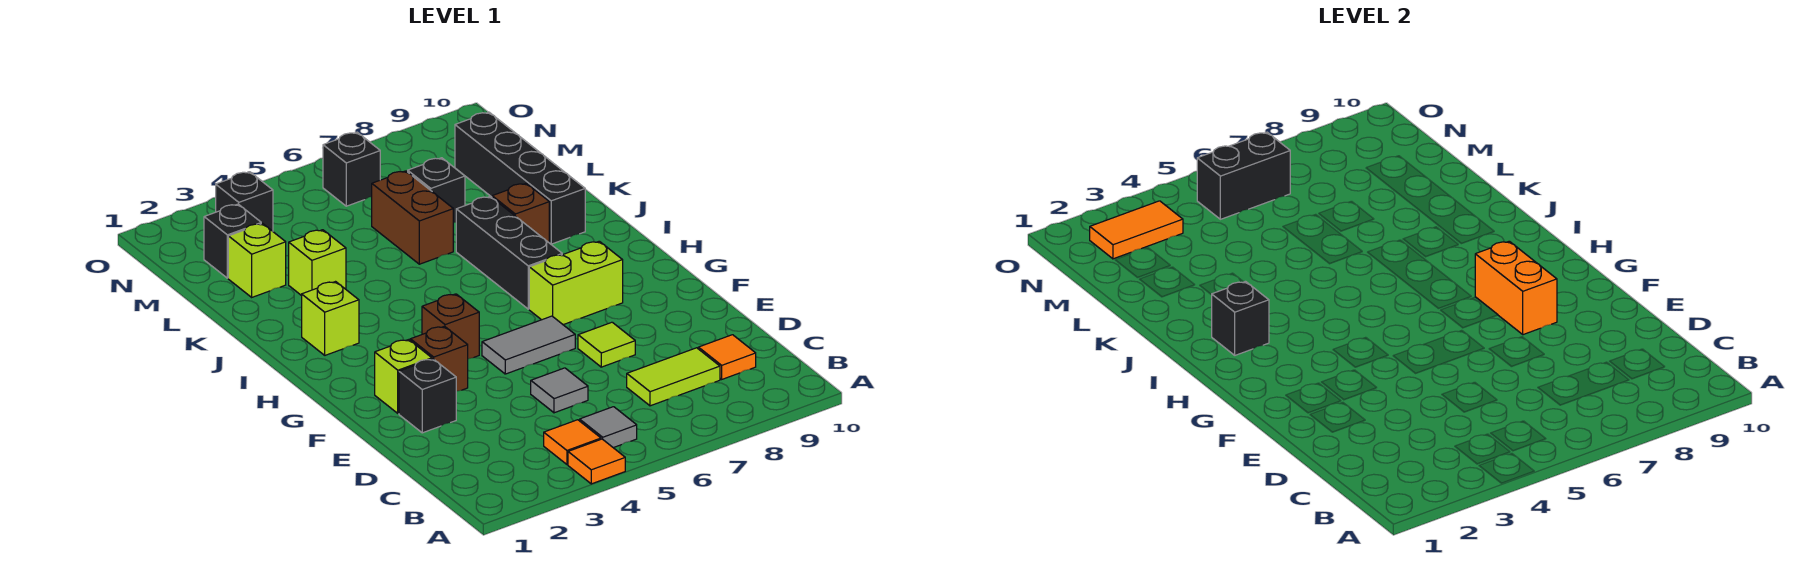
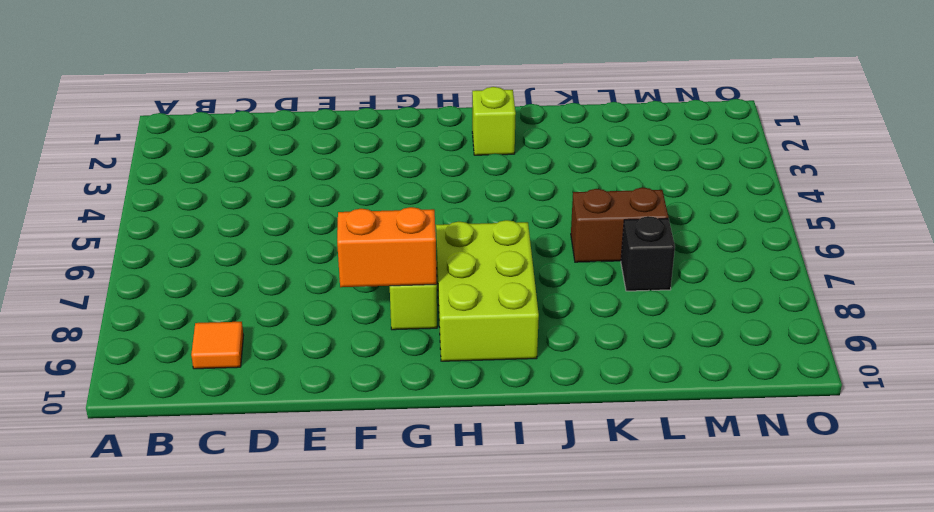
lime brick H7:I9 level 1 -> black brick H7:J7 level 1
none -> orange tile A4 level 1
none -> orange tile B4 level 1
none -> grey tile B5 level 1

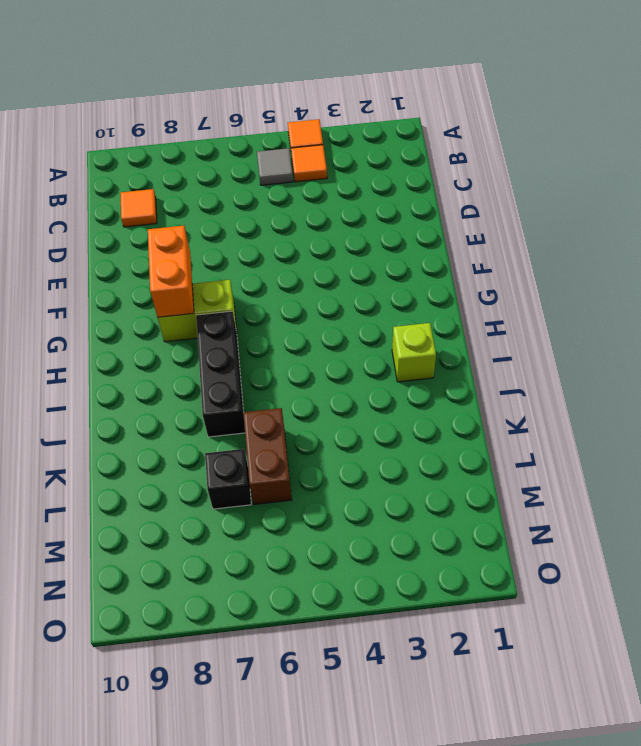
none -> lime tile C7:C8 level 1
none -> grey tile D5 level 1
none -> black brick E2 level 1

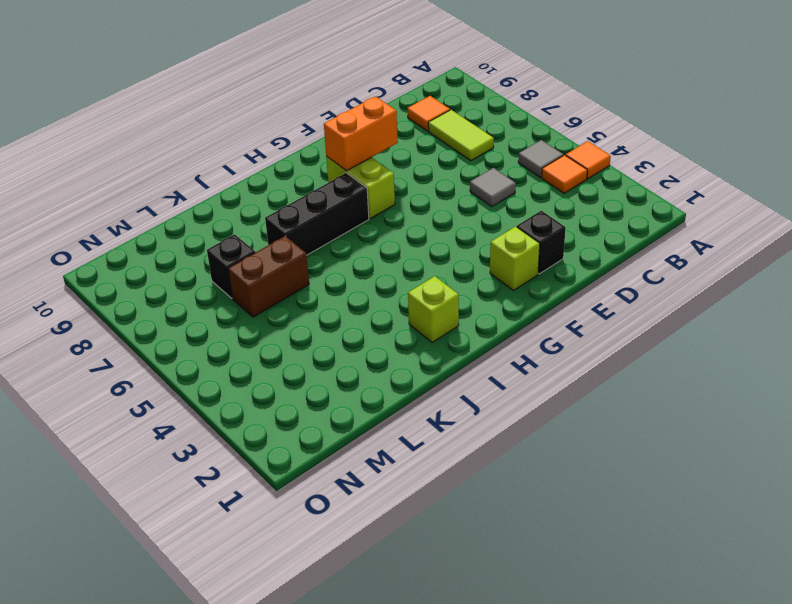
none -> lime tile E7 level 1
none -> brown brick F3 level 1
none -> grey tile F5:F6 level 1

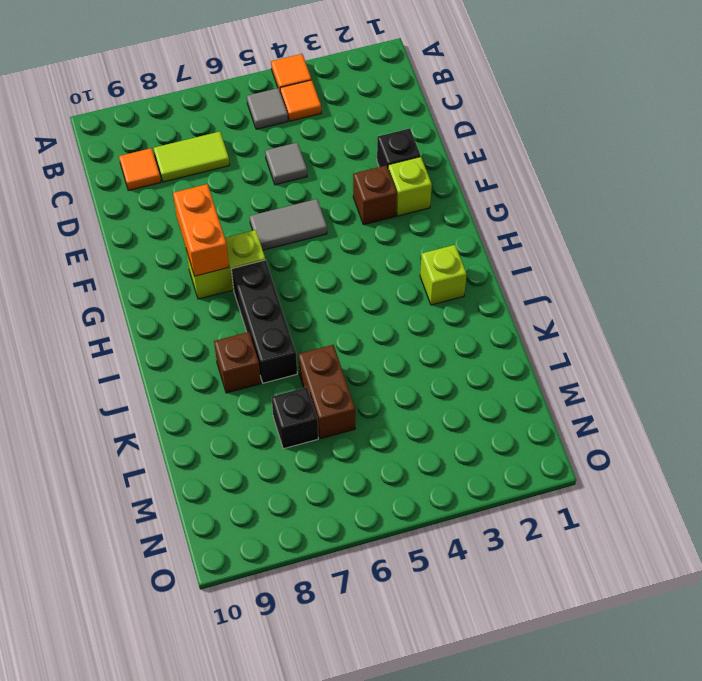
none -> lime tile E7 level 1
none -> brown brick G4 level 1
none -> black brick J9:M9 level 1

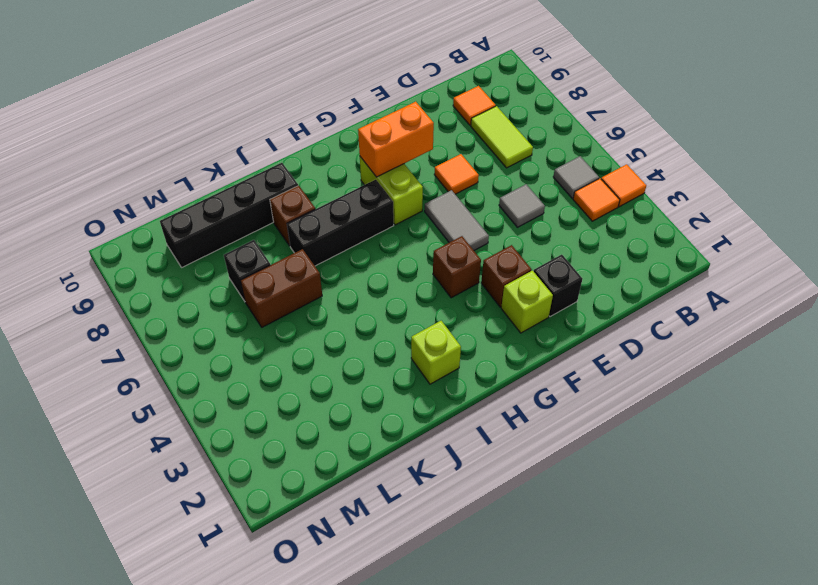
orange tile E7 level 1 -> lime tile E7 level 1
none -> lime brick K3 level 1
none -> lime brick L2 level 1
none -> black brick M2 level 1

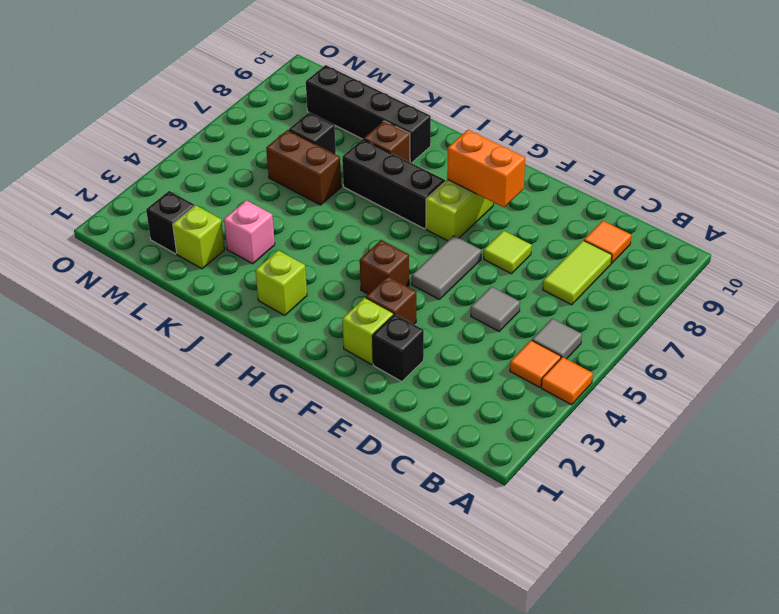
pink brick K3 level 1 -> lime brick K3 level 1
none -> black brick N3 level 1
none -> black brick N6 level 1
none -> black brick I2 level 2

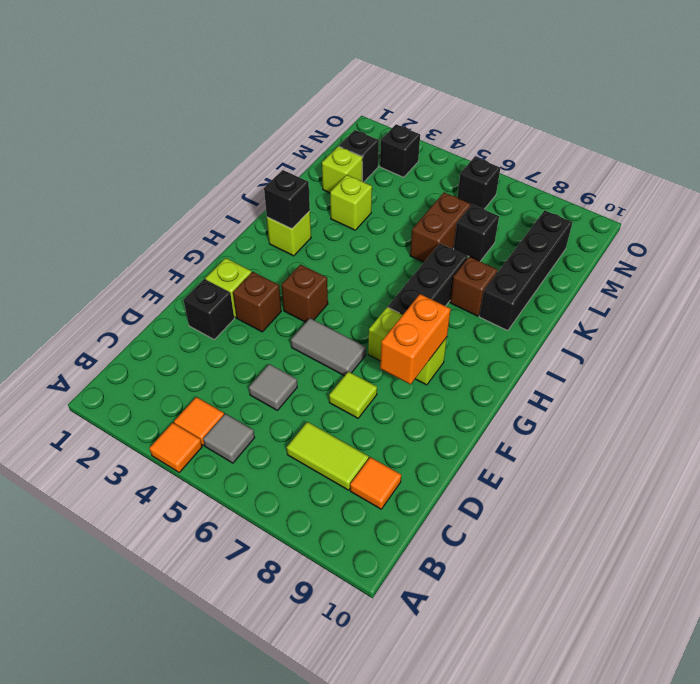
none -> orange tile N2:N3 level 2
none -> black brick N5:N6 level 2

